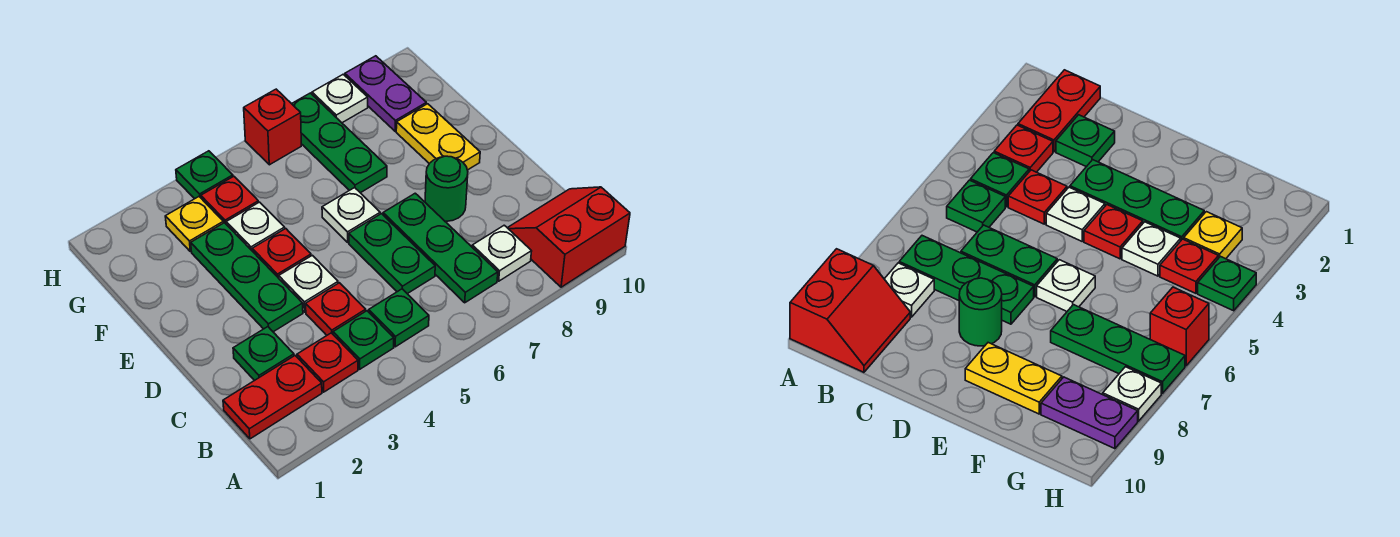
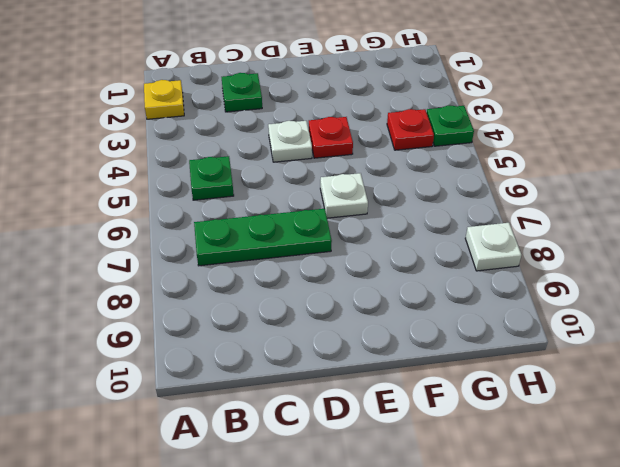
yellow plate A2 level 1 -> yellow plate G3 level 1
none -> red slope A9:B10 level 1 top A
none -> red plate B1:B2 level 1
none -> red plate B3 level 1

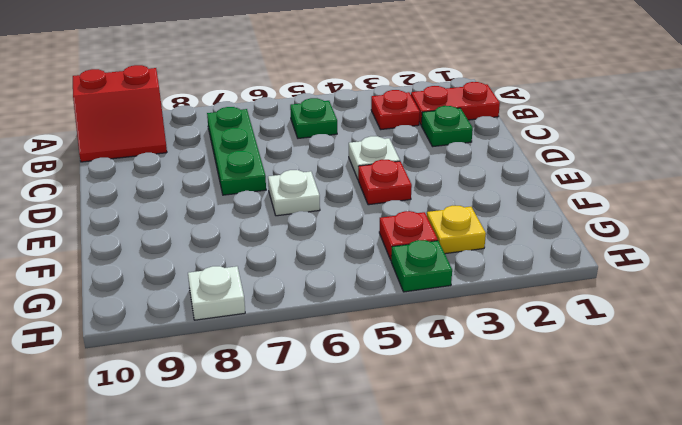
none -> green plate B4 level 1
none -> white plate B8 level 1
none -> red plate C4 level 1

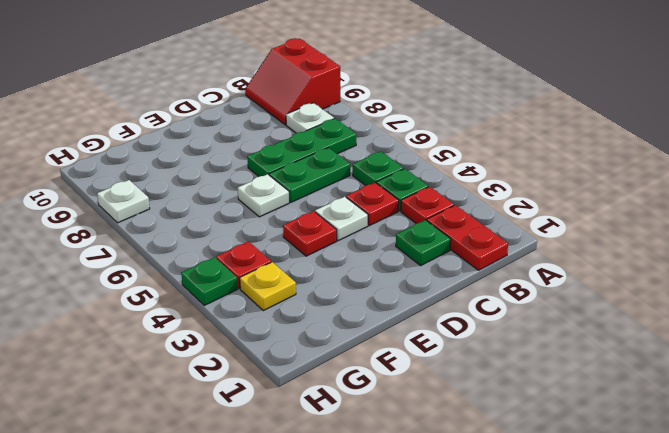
none -> green plate D3:F3 level 1
none -> green round brick D8 level 1
none -> yellow plate E9:F9 level 1

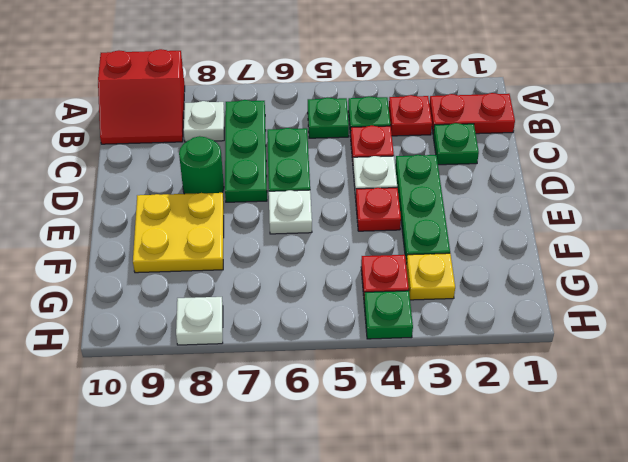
yellow plate E8:F9 level 1 -> yellow plate E9:F9 level 1
none -> white plate F4 level 1
none -> green plate F7:H7 level 1
none -> purple plate G9:H9 level 1

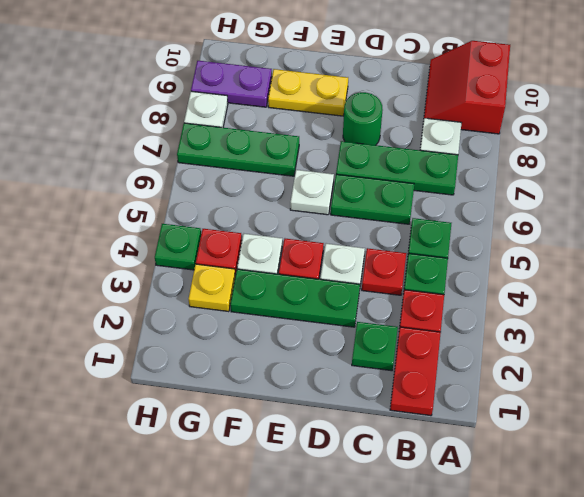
none -> red brick H6 level 1

